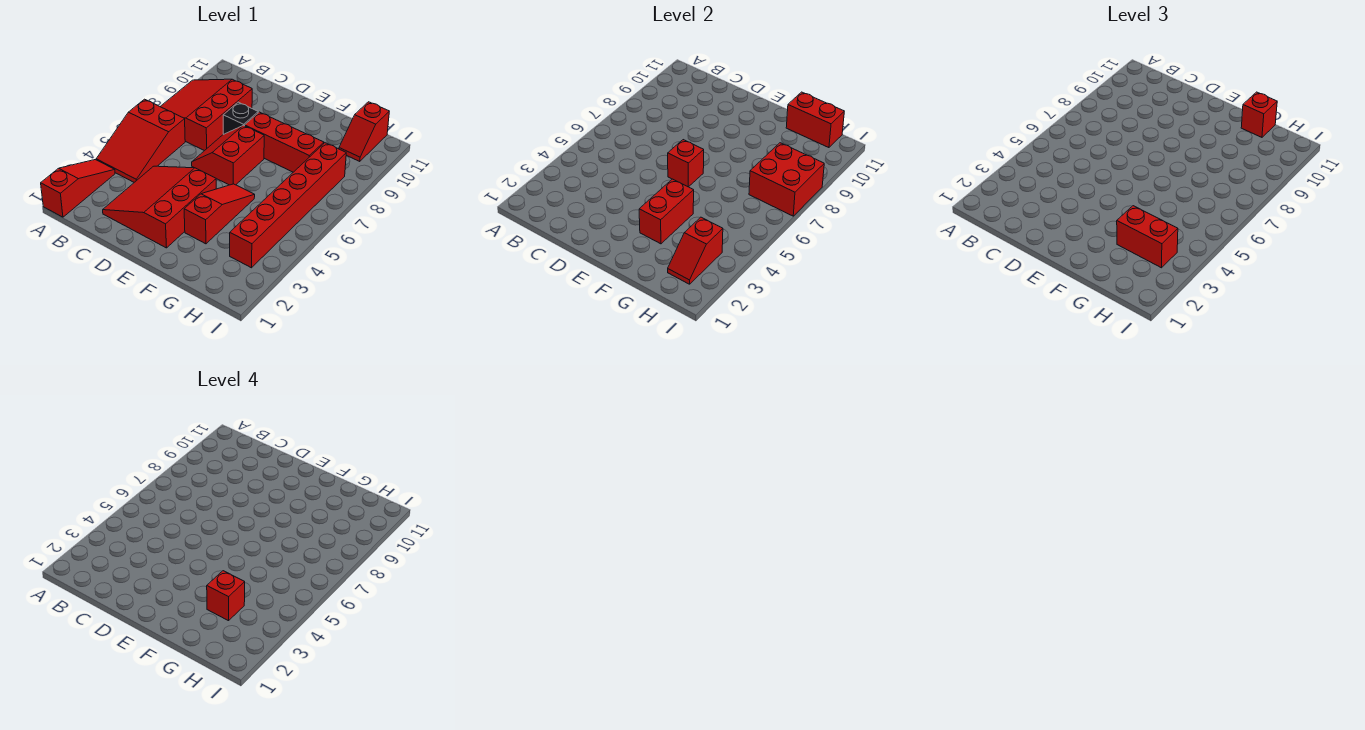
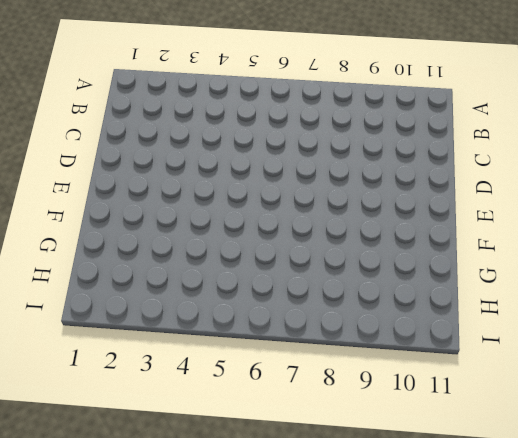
none -> red slope A1:A3 level 1 top 1
none -> red slope A4:B6 level 1 top 6
none -> red slope A7:C9 level 1 top C

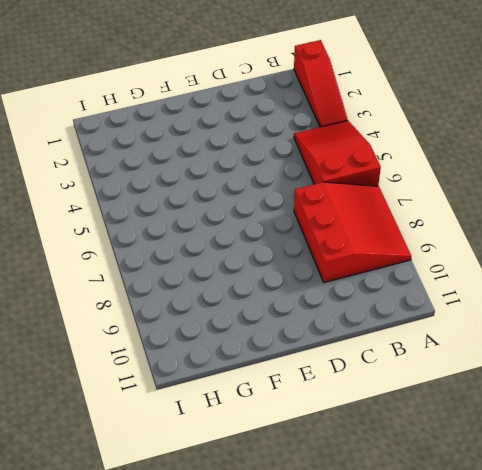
none -> red slope C2:E4 level 1 top E
none -> red slope D6:E7 level 1 top E
none -> black brick D8 level 1

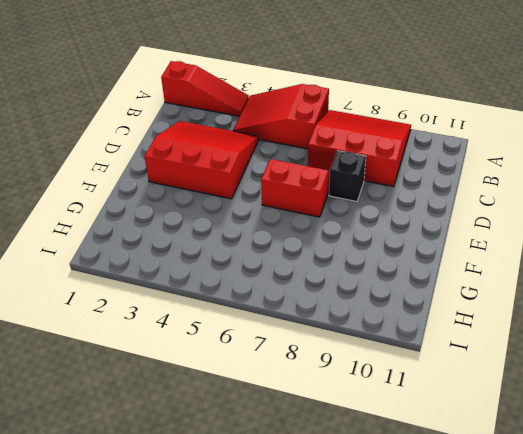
none -> red brick E8:G8 level 1
none -> red slope F3:F5 level 1 top 3
none -> red brick H3:H8 level 1

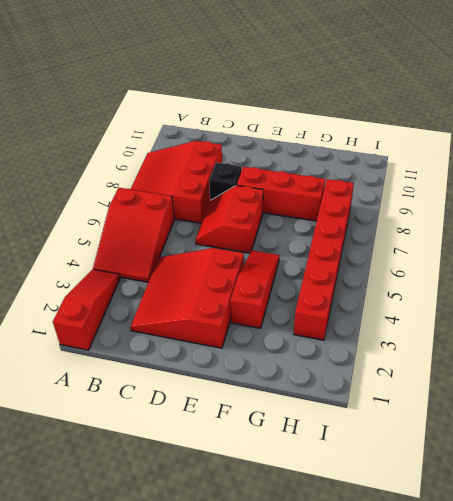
none -> red slope H10:H11 level 1 top 11
none -> red brick E6 level 2
none -> red brick F3:F4 level 2

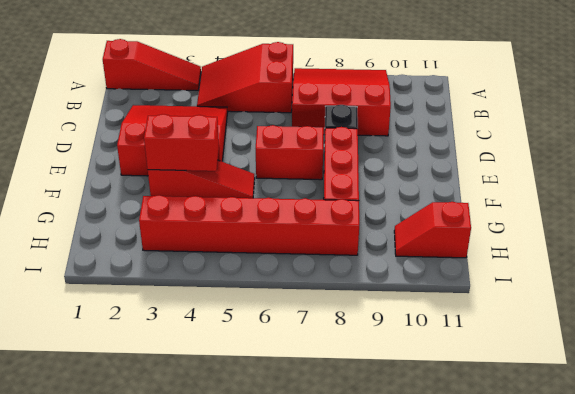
none -> red brick E6 level 2
none -> red brick G11:H11 level 2
none -> red slope H2:H3 level 2 top 3

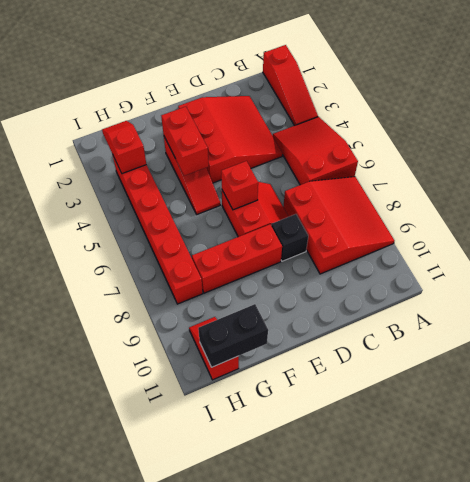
black brick G11:H11 level 2 -> red brick G11:H11 level 2
none -> red brick H7:I8 level 2
none -> red brick G3:H3 level 3
none -> red brick G11 level 3

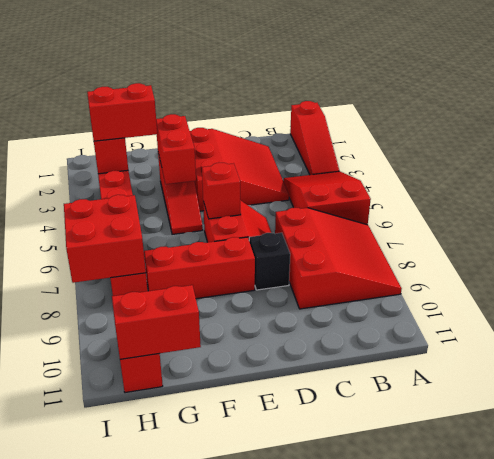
none -> red brick G11 level 3
none -> red brick G3 level 4

